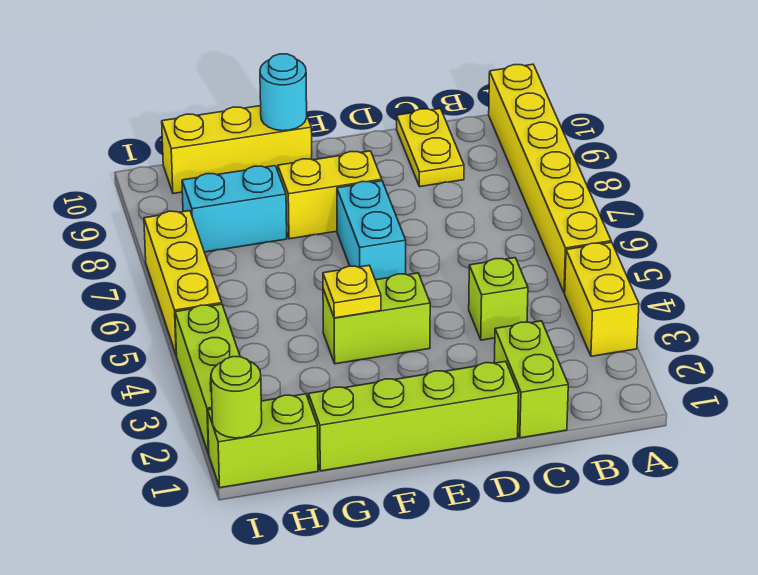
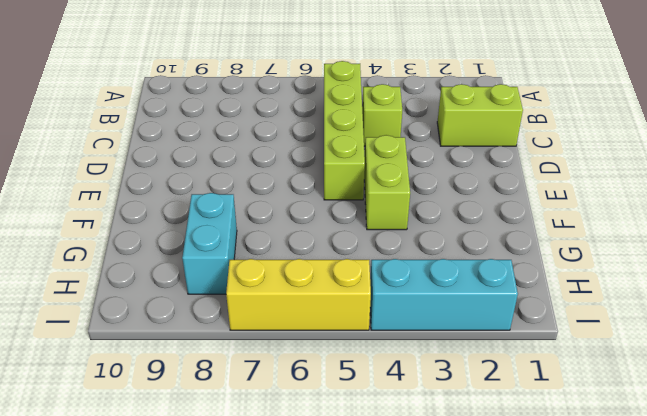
lime brick B5:E5 level 1 -> lime brick D1:G1 level 1
cyan brick I2:I4 level 1 -> lime brick I2:I4 level 1
none -> yellow brick A3:A4 level 1
none -> yellow brick A5:A10 level 1
none -> yellow plate C9:C10 level 1

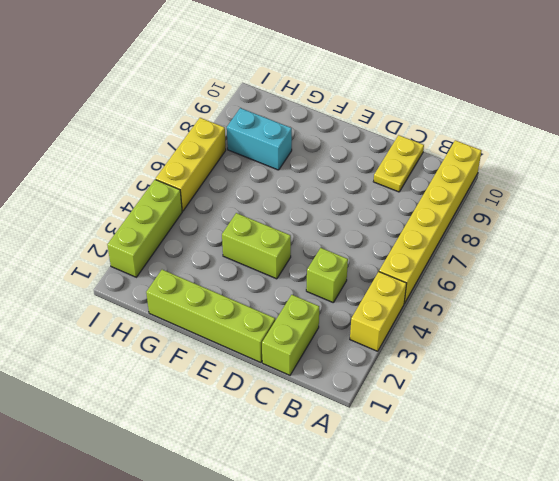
none -> cyan brick E6:E7 level 1
none -> yellow brick E8:F8 level 1
none -> yellow brick F10:H10 level 1

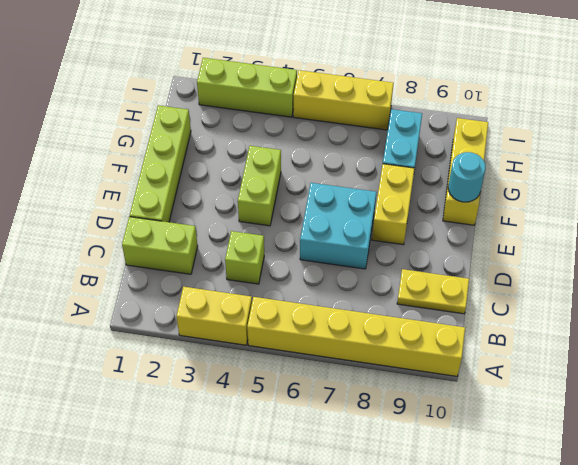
cyan brick D6:E7 level 1 -> cyan brick E6:E7 level 1
none -> lime brick H1:I1 level 1
none -> yellow plate F4 level 2
none -> lime round brick I1 level 2

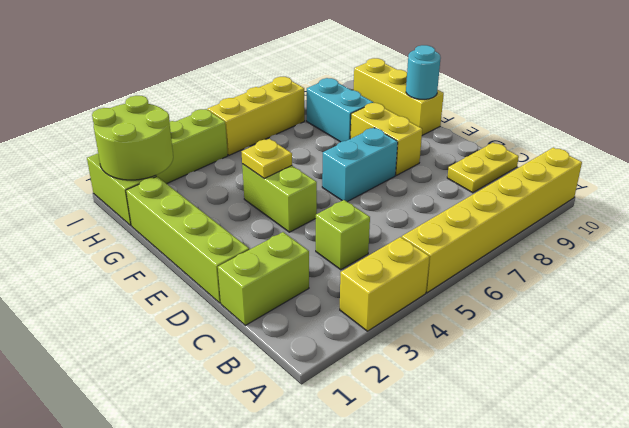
lime round brick H1:I2 level 2 -> lime round brick I1 level 2

